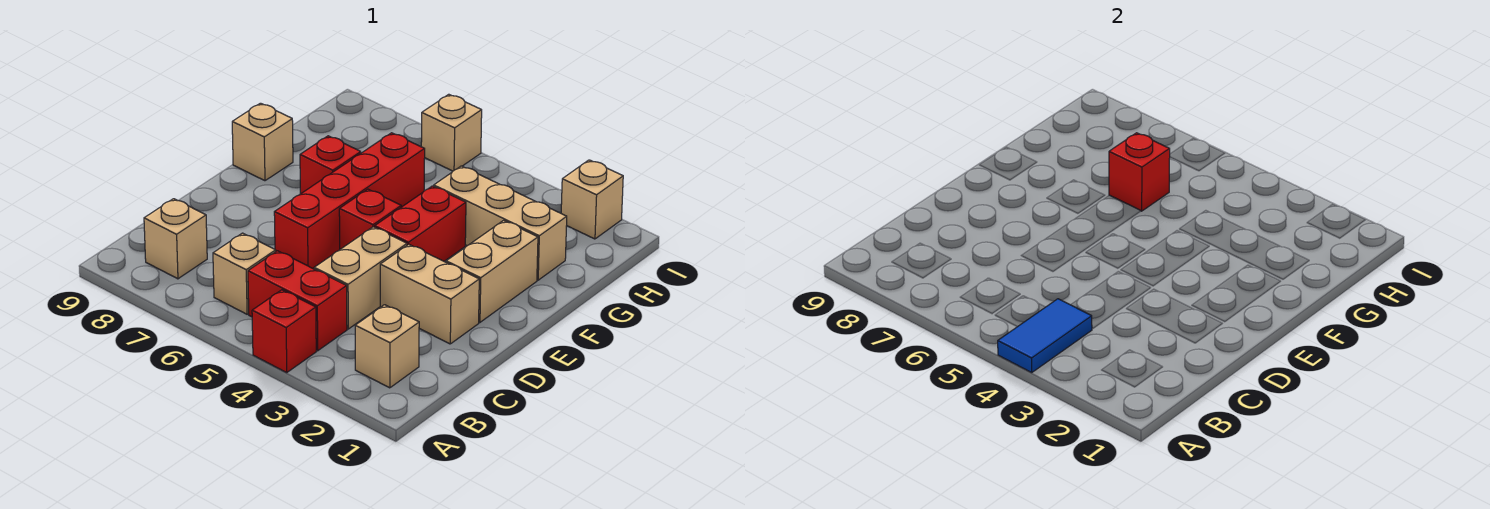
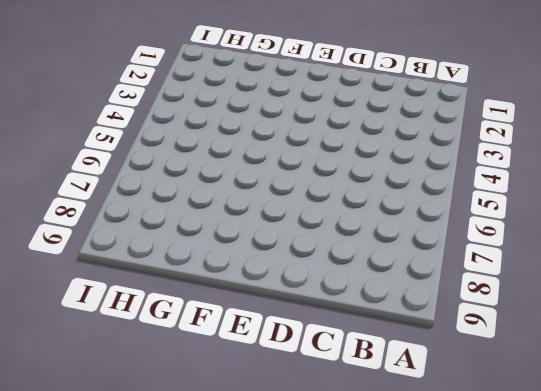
none -> red brick A4 level 1
none -> tan brick B2 level 1
none -> red brick B4:B5 level 1

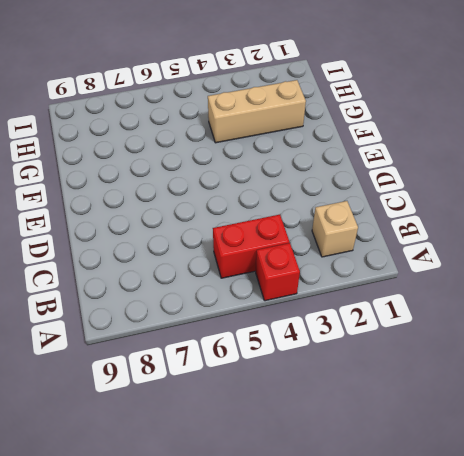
none -> tan brick B6 level 1
none -> tan brick B8 level 1
none -> tan brick C4:D4 level 1

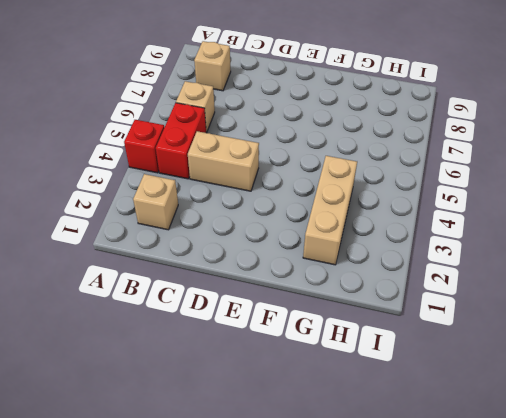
none -> tan brick D2:D3 level 1
none -> red brick D6:G6 level 1
none -> tan brick E2:F2 level 1

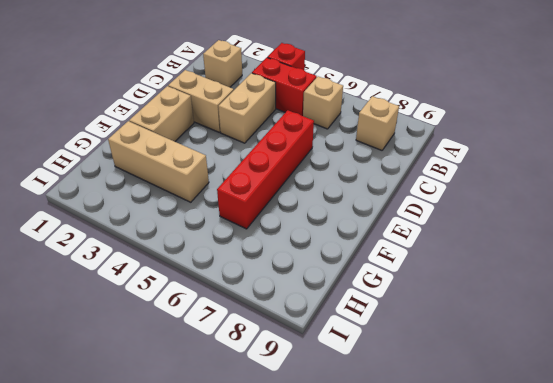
none -> red brick E4:F4 level 1
none -> red brick E5 level 1
none -> red brick F7 level 1

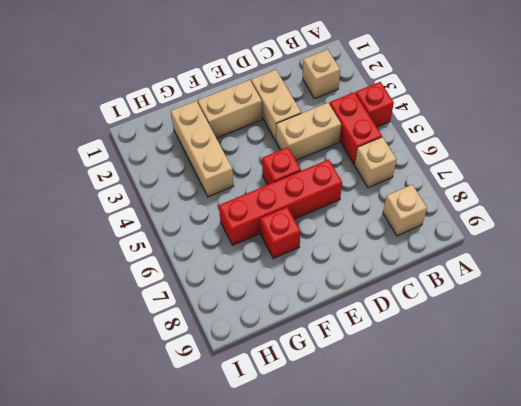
none -> red brick E4:F4 level 1
none -> tan brick F9 level 1
none -> tan brick I2 level 1

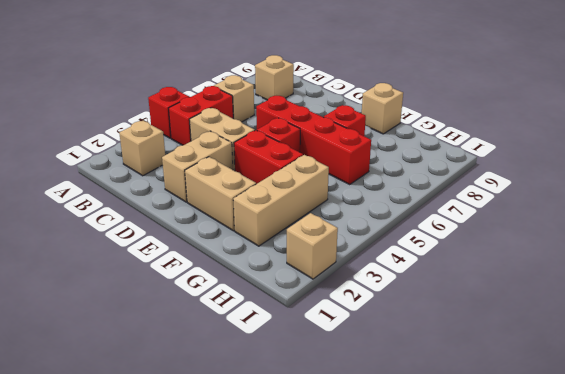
none -> tan brick I6 level 1
none -> blue tile A4:B4 level 2
none -> red brick G6 level 2

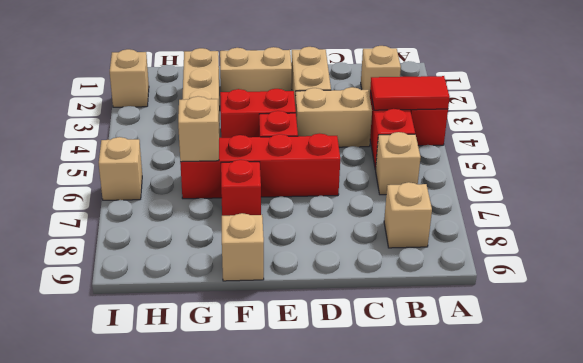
red tile A4:B4 level 2 -> blue tile A4:B4 level 2
tan brick G6 level 2 -> red brick G6 level 2

